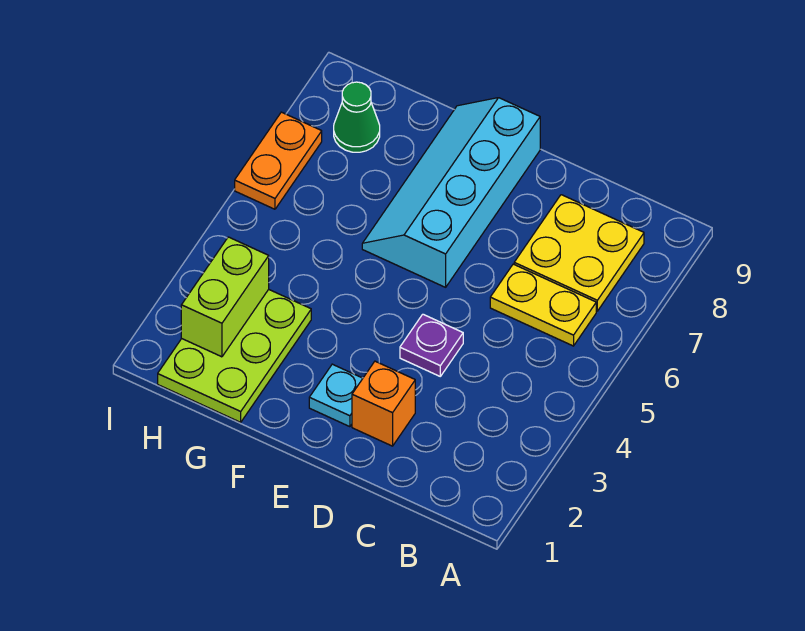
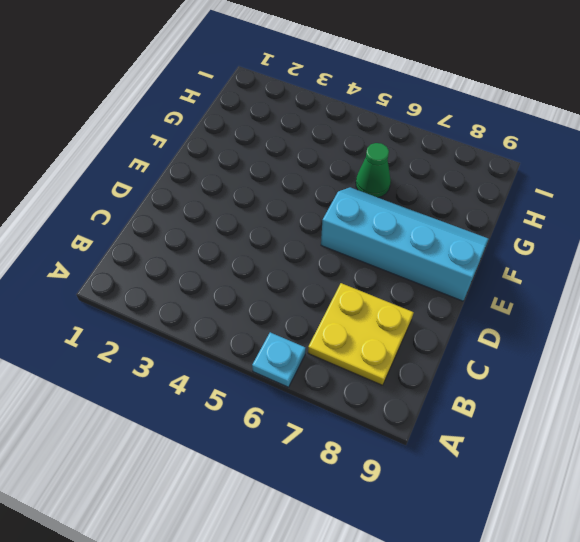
cyan plate A6 level 1 -> cyan plate E2 level 1
green cone G6 level 1 -> green cone H8 level 1
none -> yellow plate B6:C6 level 1
none -> orange brick D2 level 1

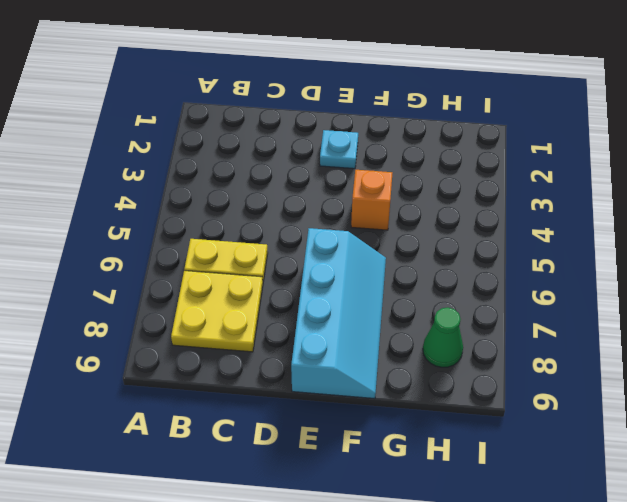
orange brick F4 level 1 -> orange brick D2 level 1
none -> purple plate D4 level 1
none -> lime plate G1:H3 level 1

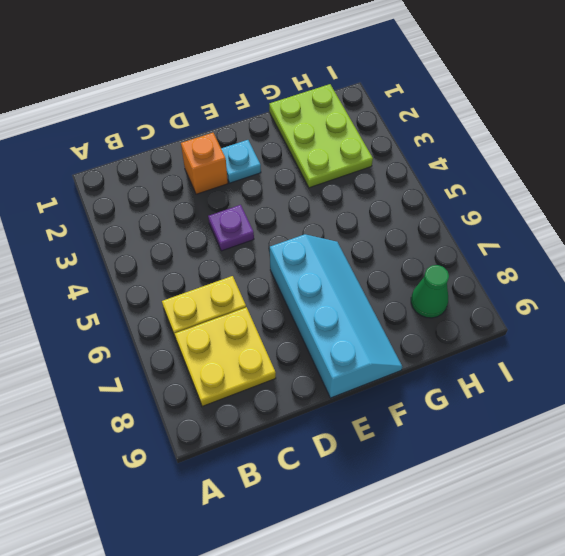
none -> orange plate I6:I7 level 1
none -> lime brick H2:H3 level 2

